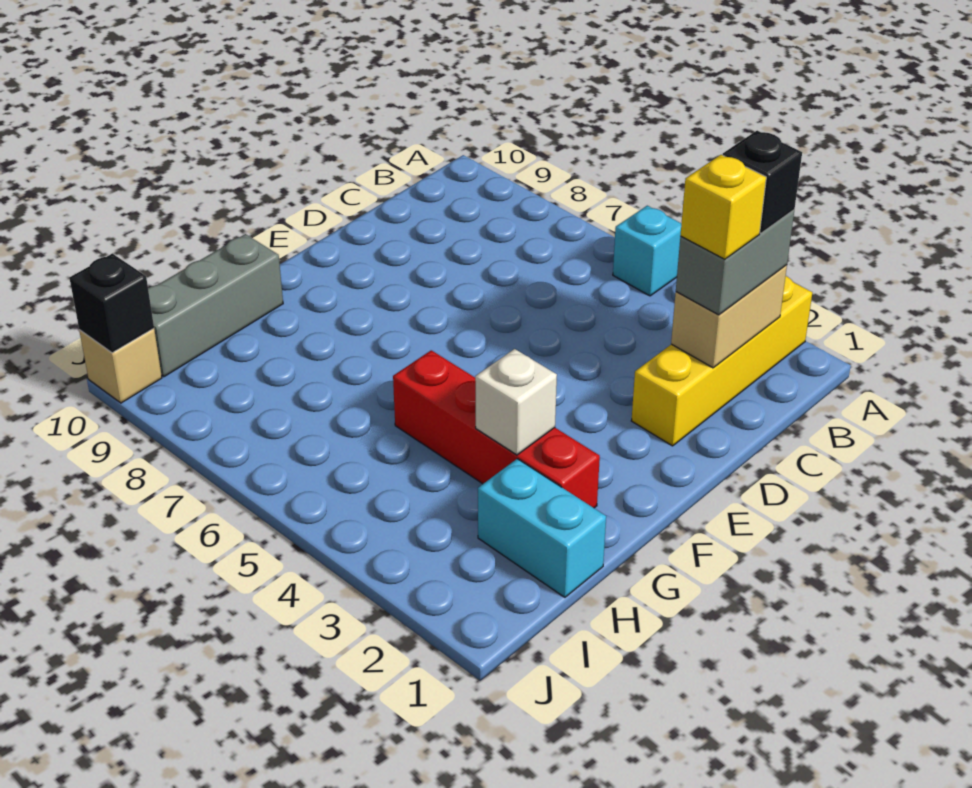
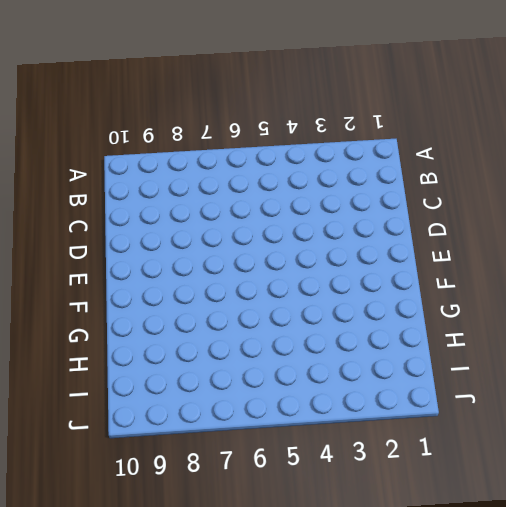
none -> yellow brick A2:D2 level 1
none -> cyan brick A5 level 1
none -> red brick G2:G5 level 1

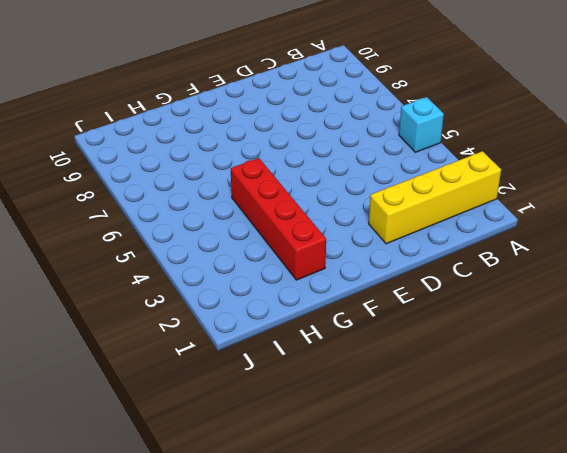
none -> grey brick G10:I10 level 1
none -> cyan brick H1:H2 level 1
none -> tan brick J10 level 1

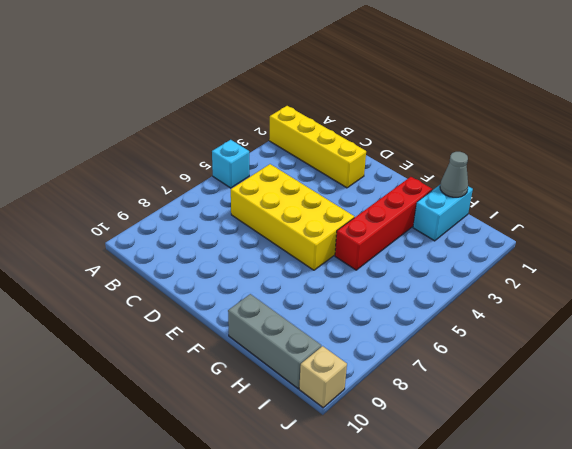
yellow brick C5:F6 level 1 -> none
grey cone H1 level 2 -> none
none -> tan brick B2:C2 level 2
none -> white brick G3 level 2
none -> black brick J10 level 2

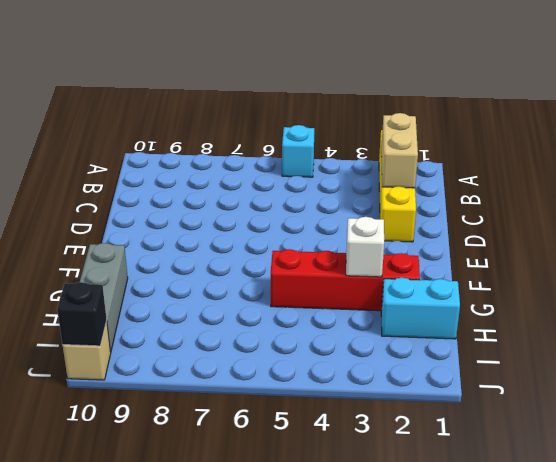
none -> grey brick B2:C2 level 3
none -> black brick B2 level 4
none -> yellow brick C2 level 4

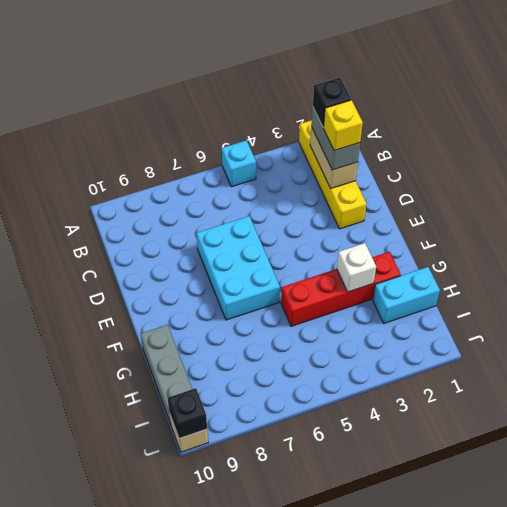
cyan brick D6:F7 level 1 -> none

